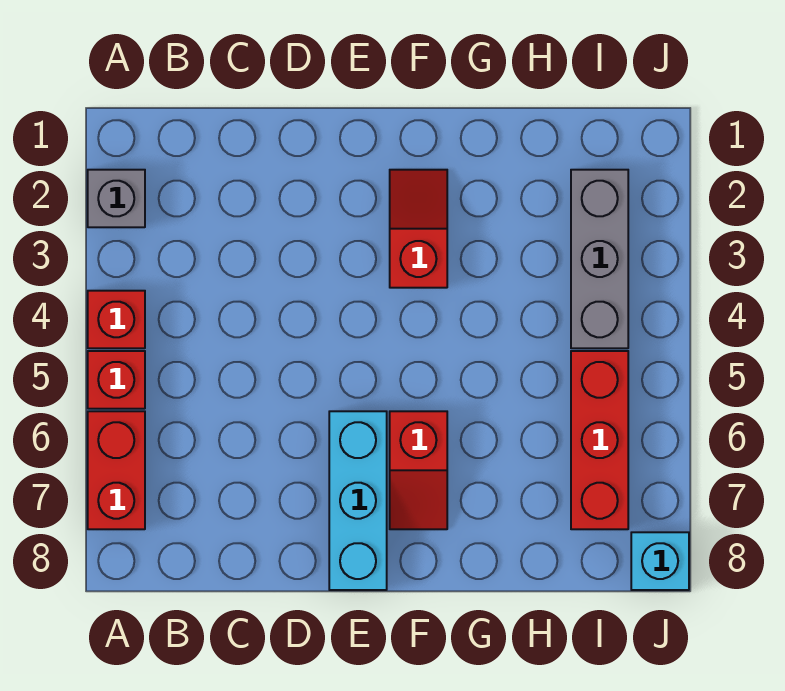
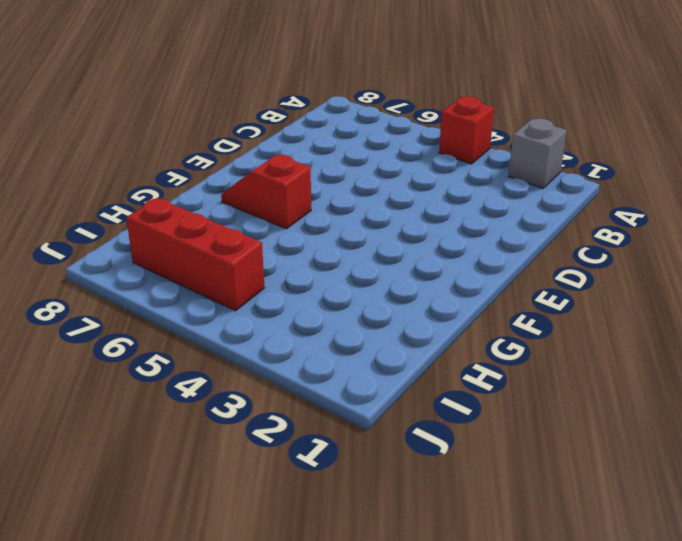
none -> red brick A5 level 1
none -> red brick A6:A7 level 1

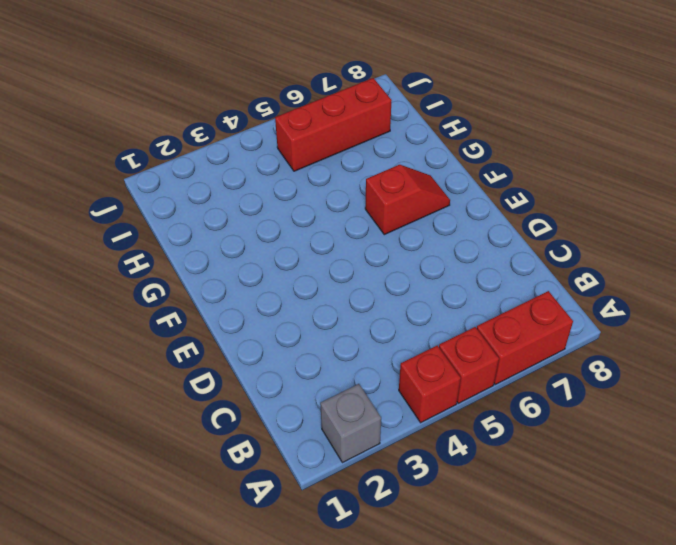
none -> cyan brick E6:E8 level 1
none -> red slope F2:F3 level 1 top 3

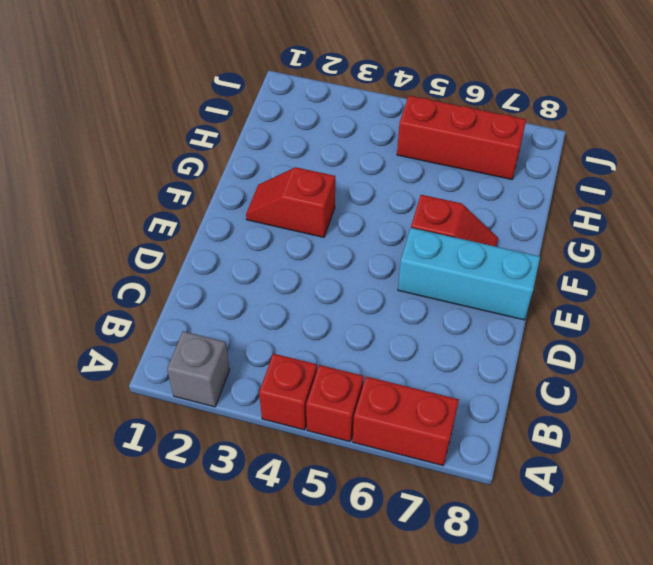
none -> grey brick I2:I4 level 1
none -> cyan brick J8 level 1

